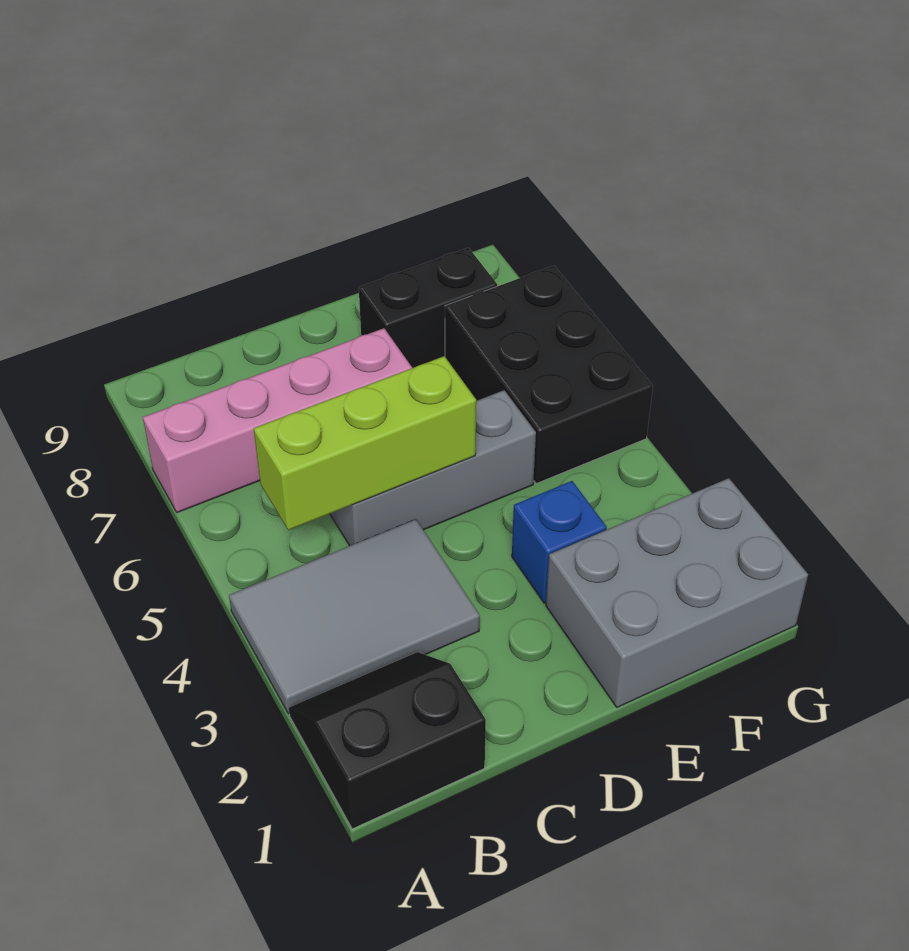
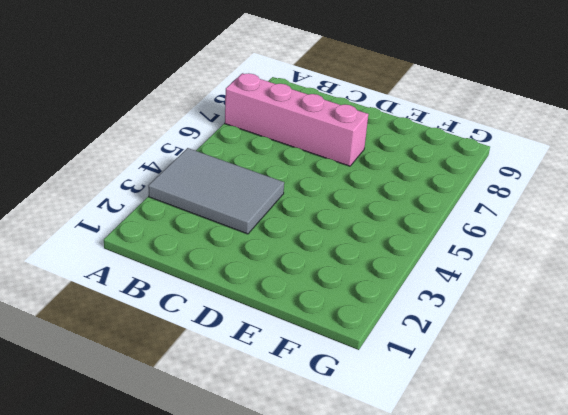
none -> black slope A1:B2 level 1 top 1
none -> grey brick C5:E5 level 1

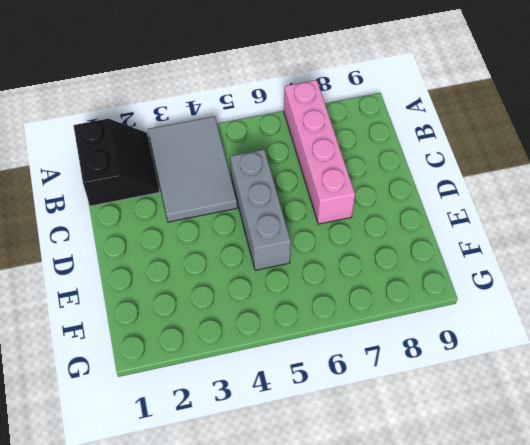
none -> grey brick E1:G2 level 1
none -> blue brick E3 level 1

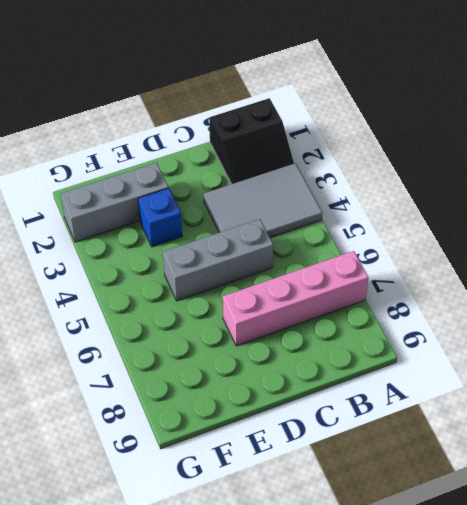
grey brick E2:G2 level 1 -> grey brick E1:G2 level 1
none -> black brick E8:F8 level 1
none -> black brick F5:G7 level 1

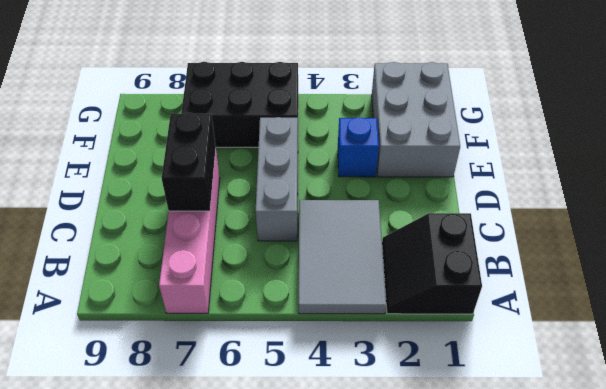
black brick C7:D7 level 2 -> black brick E8:F8 level 1
none -> lime brick B5:D5 level 2

